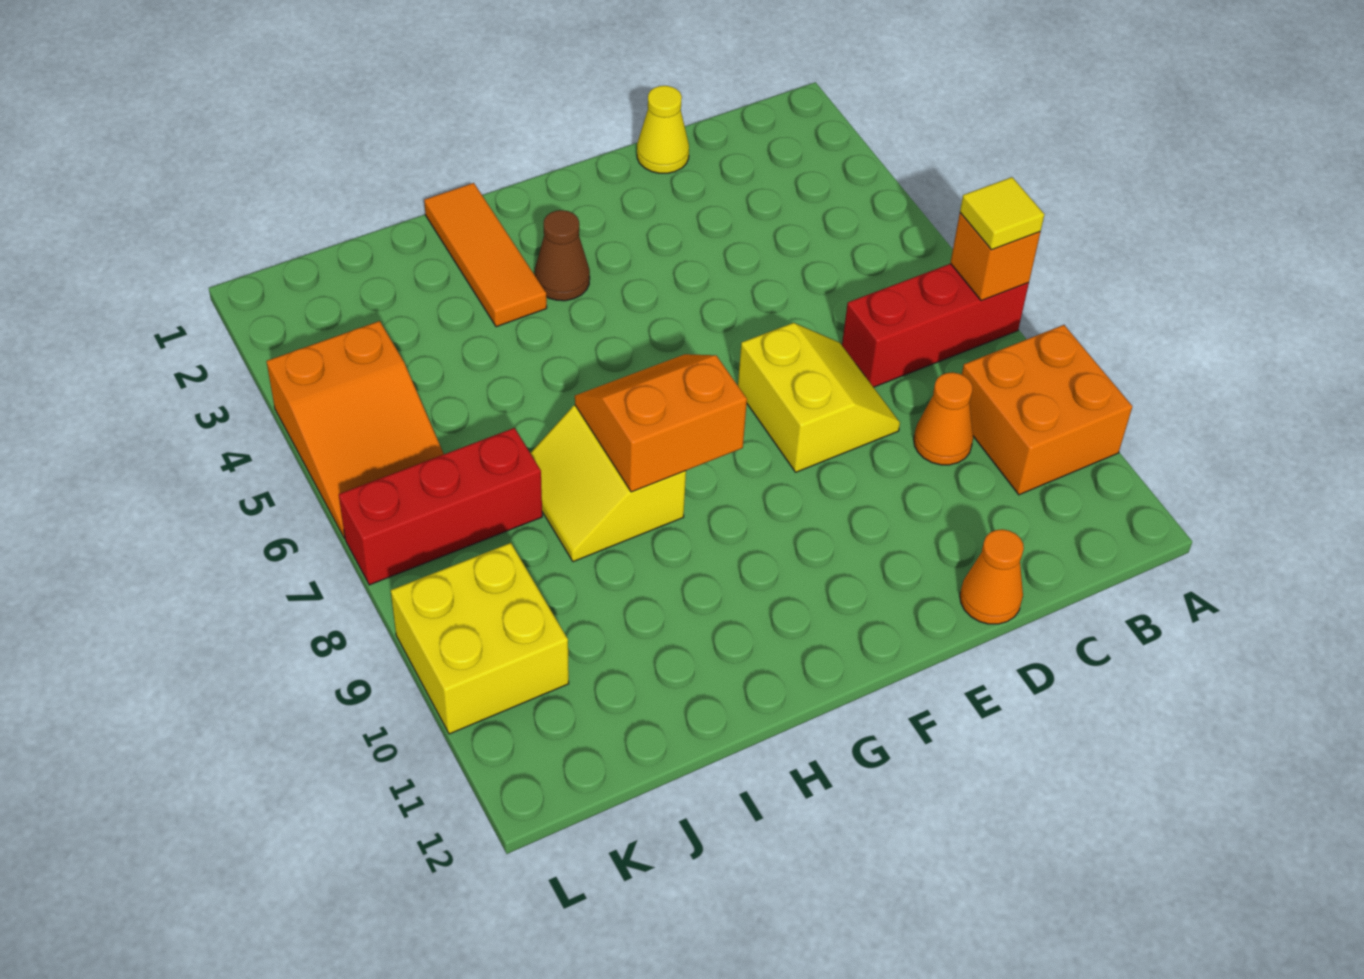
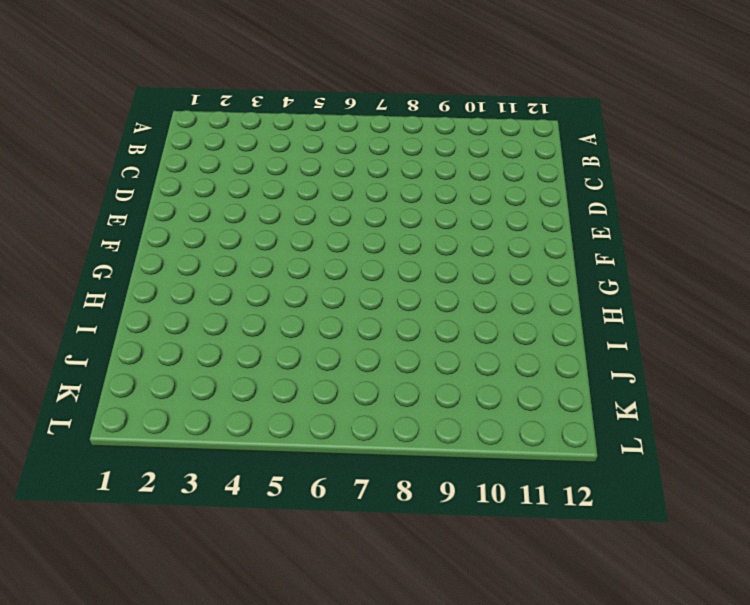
none -> red brick A7:C7 level 1
none -> orange brick A9:B10 level 1
none -> orange cone C9 level 1

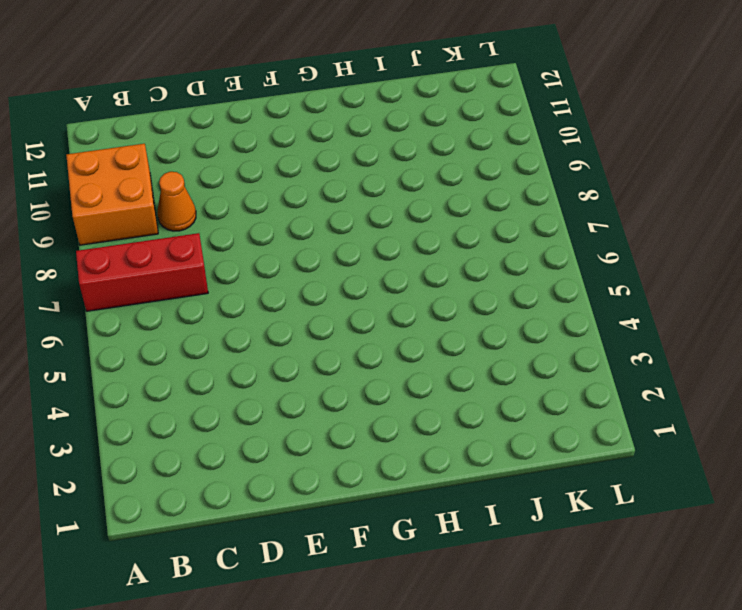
none -> yellow cone D1 level 1
none -> yellow slope D7:E8 level 1 top E
none -> orange cone D12 level 1

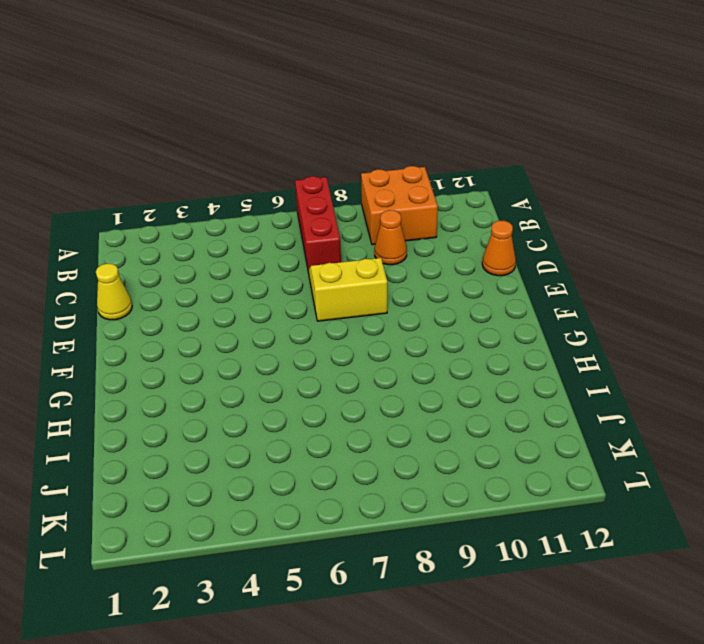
none -> brown cone G3 level 1
none -> orange tile H1:H3 level 1
none -> yellow slope H7:I8 level 1 top H

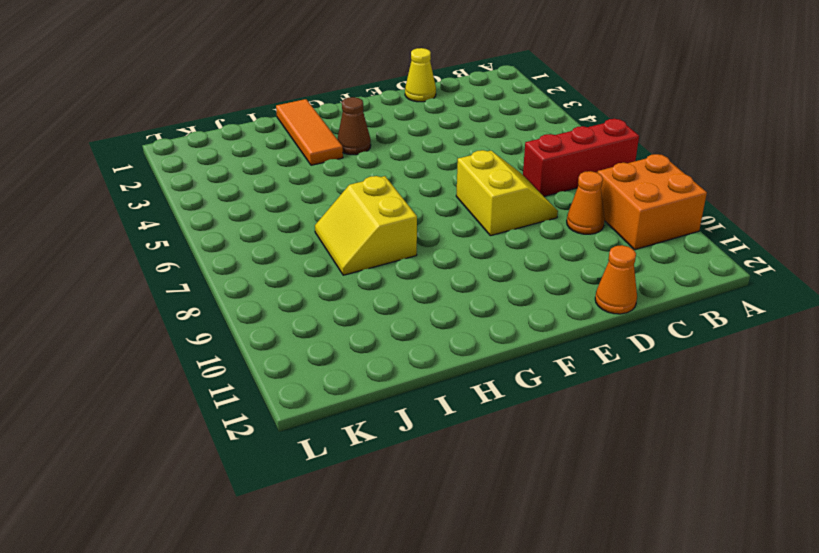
none -> red brick J7:L7 level 1
none -> orange slope K4:L6 level 1 top 4
none -> yellow brick K9:L10 level 1

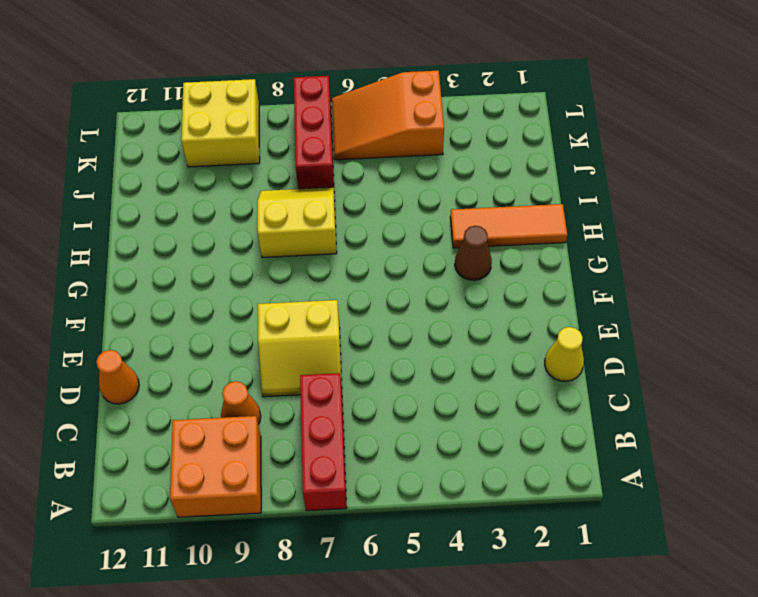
none -> orange brick A7 level 2
none -> orange slope G7:H8 level 2 top 8
none -> yellow tile A7 level 3

